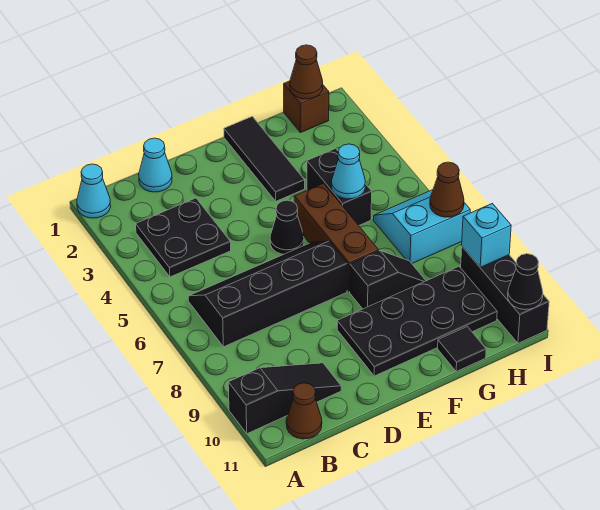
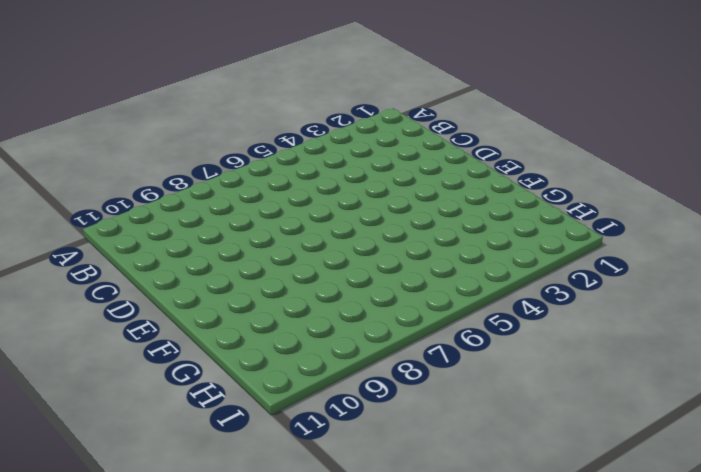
none -> cyan cone A1 level 1
none -> black slope A10:C10 level 1 top A
none -> black plate B3:C4 level 1

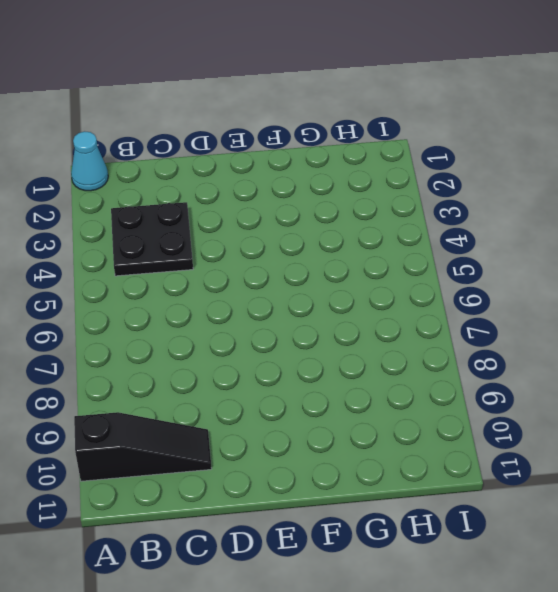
none -> black slope B6:E7 level 1 top 7
none -> brown cone B11 level 1
none -> cyan cone C1 level 1

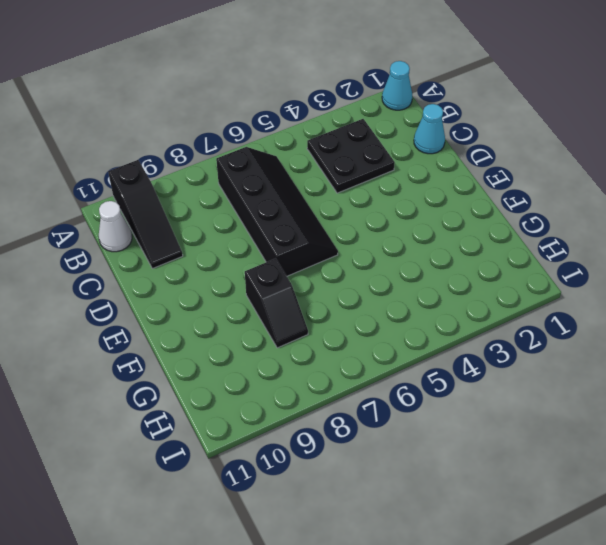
white cone B11 level 1 -> brown cone B11 level 1
none -> black cone E5 level 1
none -> black plate E9:H10 level 1
none -> black tile F1:F3 level 1

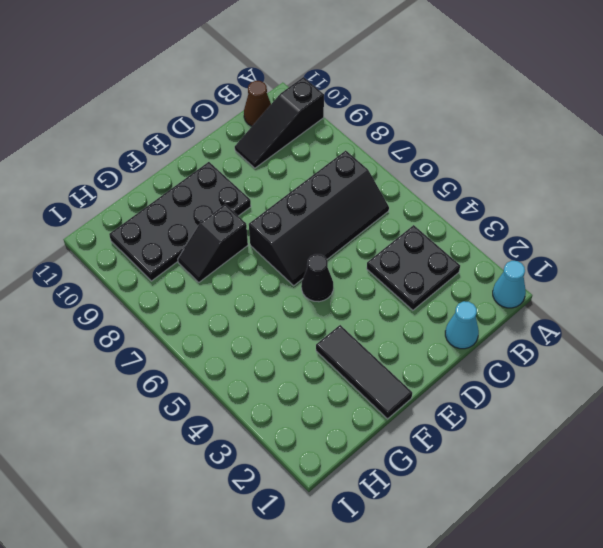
none -> brown brick F5:F7 level 1
none -> black brick G4:G5 level 1
none -> black tile G11 level 1

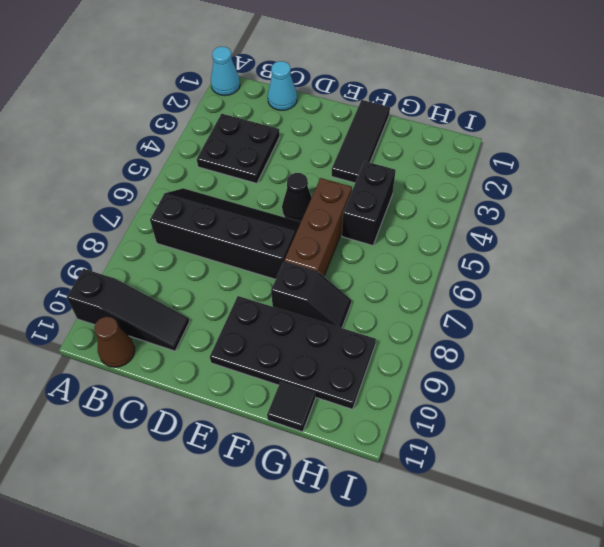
none -> brown brick H1 level 1
none -> cyan slope H6:I7 level 1 top 7
none -> black brick I9:I11 level 1

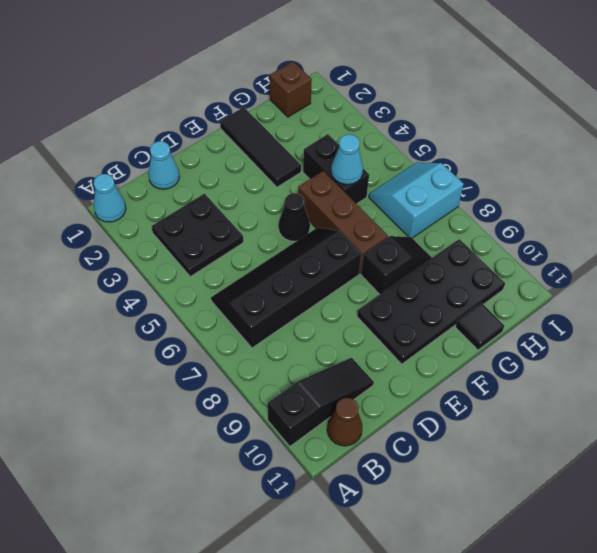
none -> black brick I9:I11 level 1
none -> brown cone H1 level 2
none -> brown cone I7 level 2

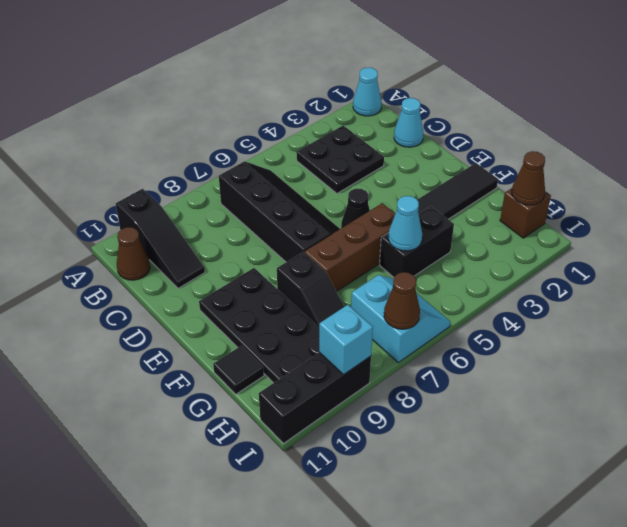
none -> black cone I11 level 2

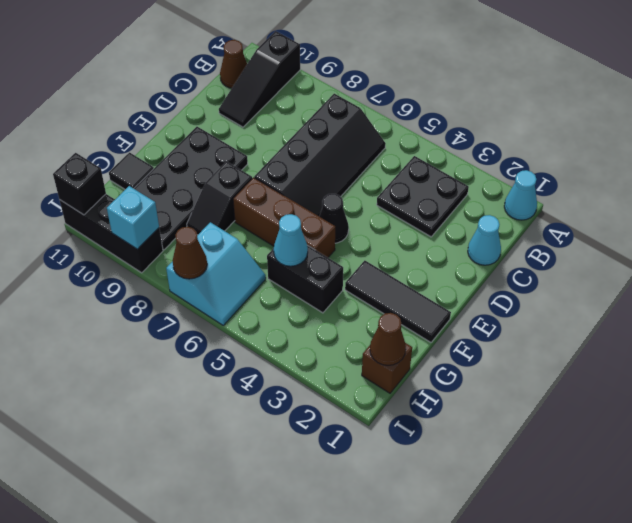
black brick I11 level 2 -> black cone I11 level 2

